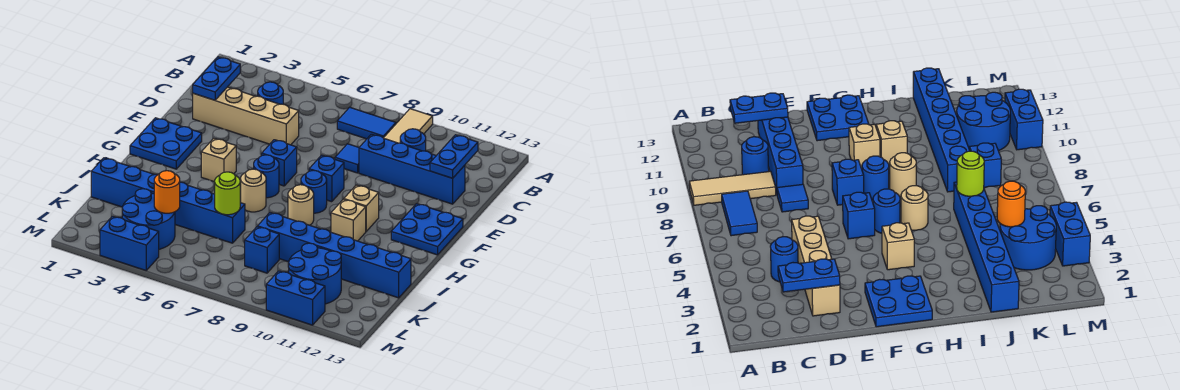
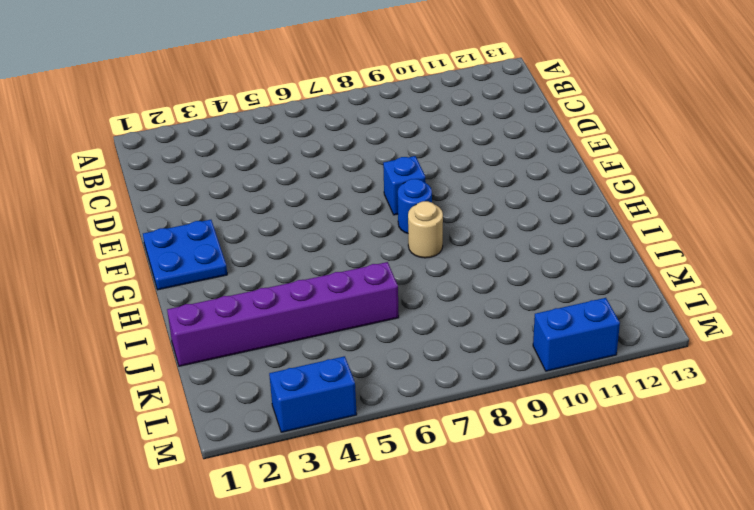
purple brick J1:J6 level 1 -> blue brick J1:J6 level 1
none -> tan tile A9:C9 level 1
none -> blue tile B7:B8 level 1
none -> blue round brick C4 level 1

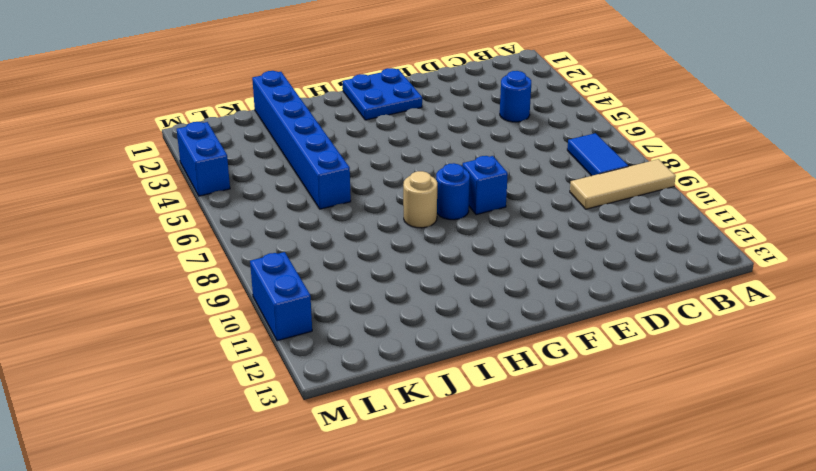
none -> blue round brick C10 level 1
none -> tan brick D2:D5 level 1
none -> blue tile D8 level 1

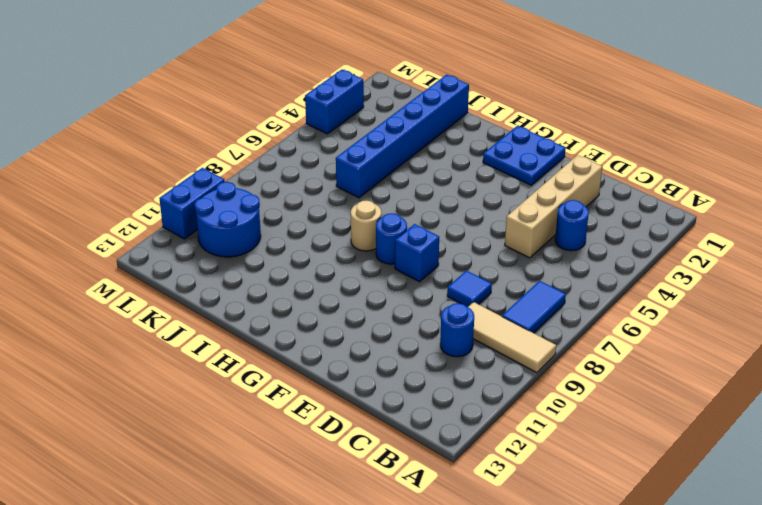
none -> blue brick D9:D12 level 1
none -> blue brick F6 level 1
none -> blue plate F12:G13 level 1

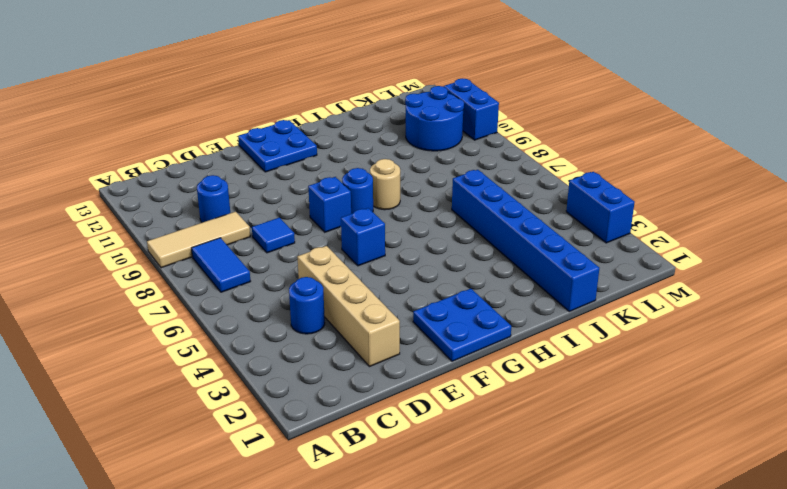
none -> blue brick D9:D12 level 1
none -> tan brick G4 level 1
none -> blue round brick G6 level 1

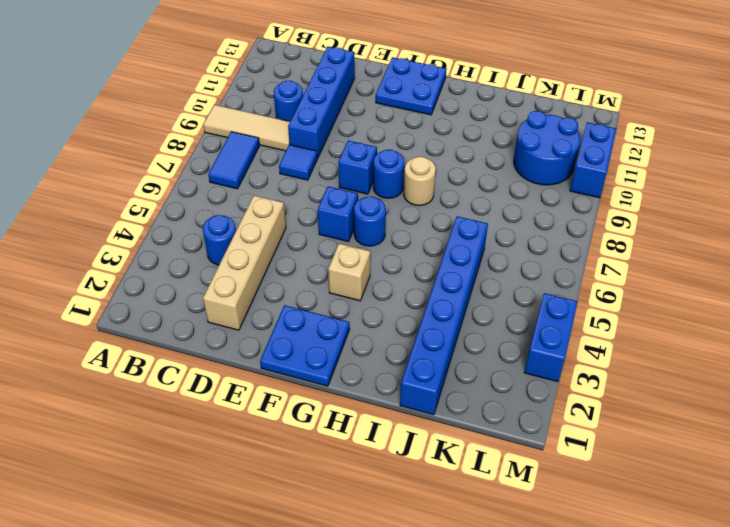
none -> tan brick G10 level 1
none -> tan round brick H6 level 1
none -> tan brick H10 level 1

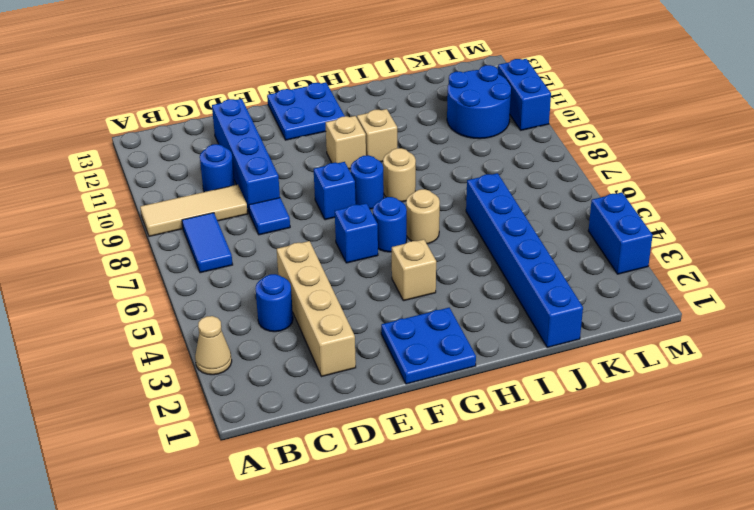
tan cone A3 level 1 -> none
none -> blue brick J8:J13 level 1
none -> blue round brick K3:L4 level 1
none -> blue brick K8 level 1

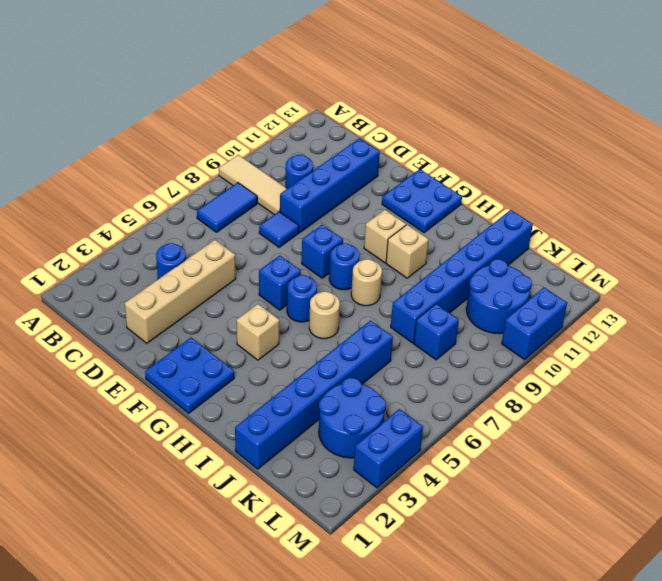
none -> blue plate C2:D2 level 2
none -> blue plate C12:D12 level 2
none -> lime round brick J6 level 2

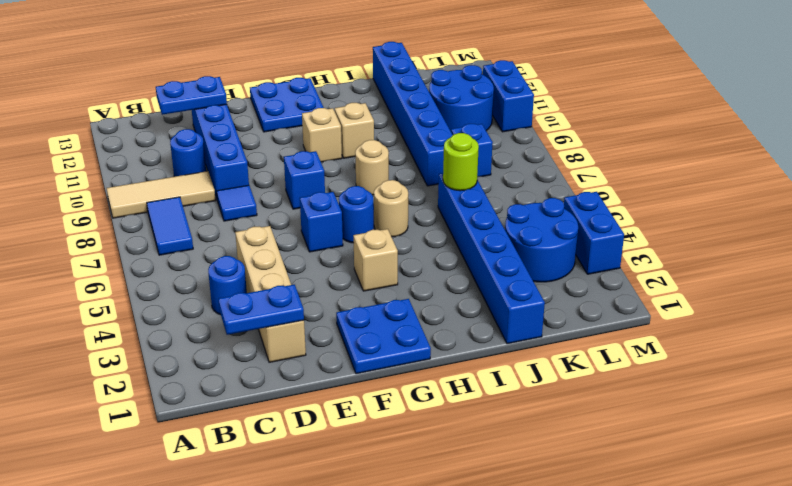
none -> blue round brick G8 level 1
none -> orange round brick K4 level 2

